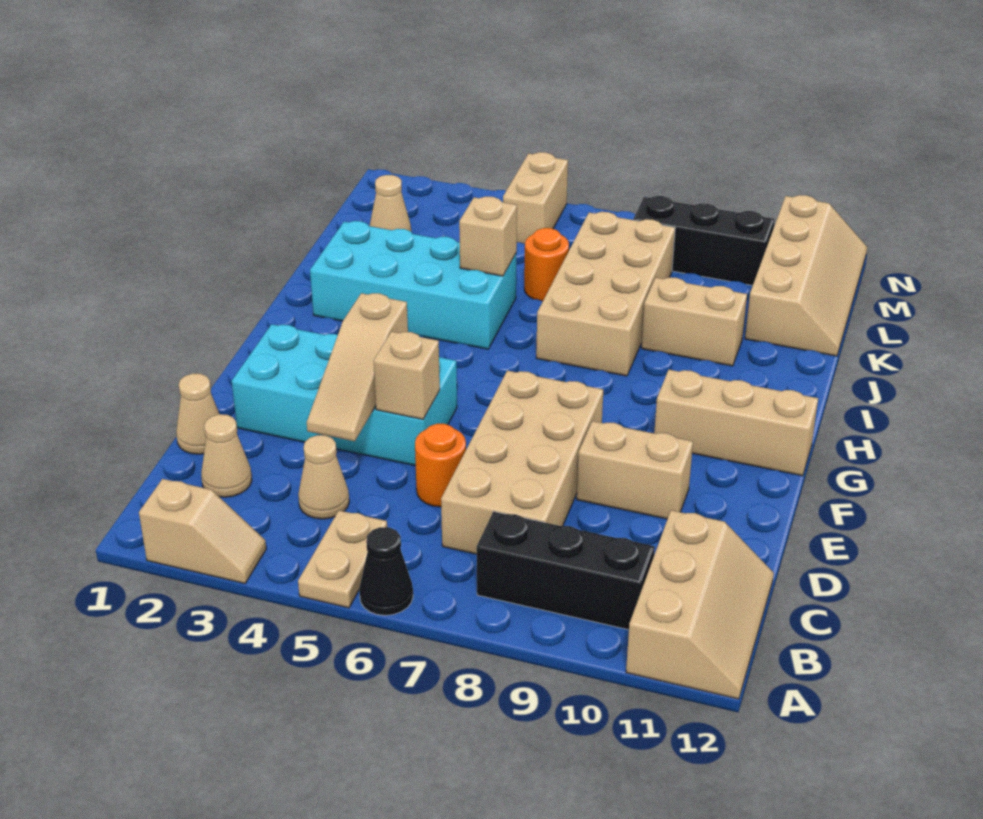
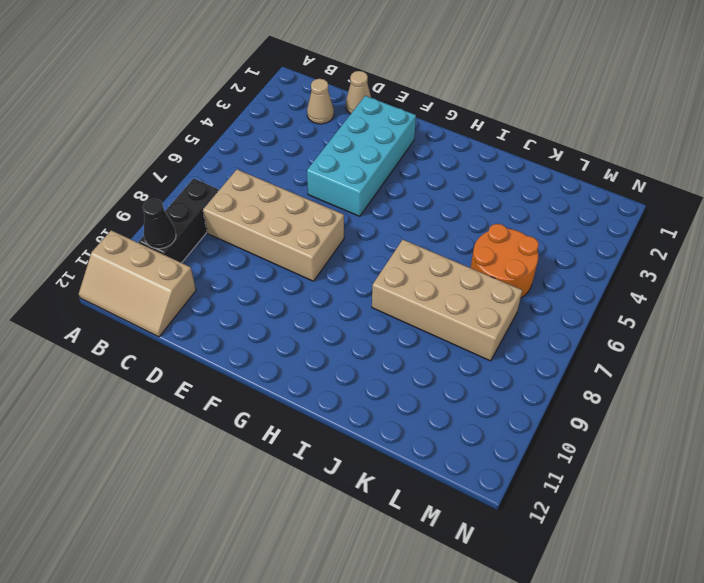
black cone B10 level 2 -> black cone A6 level 1
orange round brick K5:L6 level 1 -> orange round brick K6 level 1
none -> tan slope A2:A3 level 1 top 2
none -> tan plate A5:B5 level 1
none -> tan cone C4 level 1

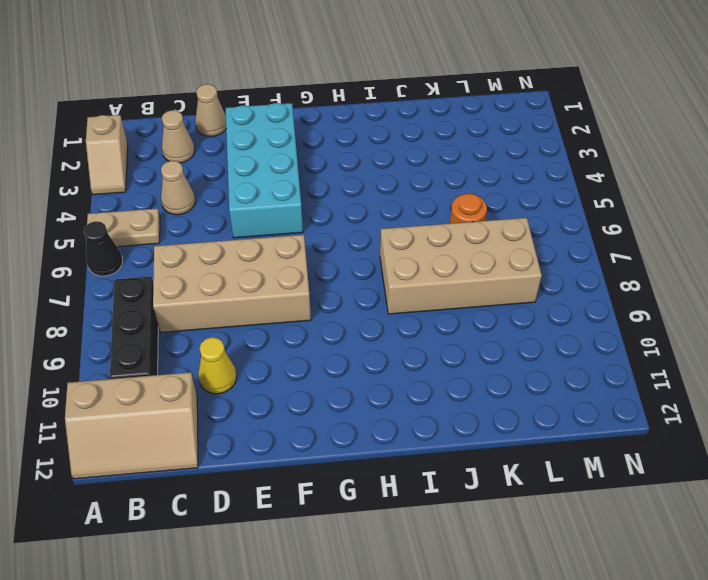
yellow cone D10 level 1 -> none
none -> orange round brick D6 level 1
none -> tan brick E9:E10 level 1
none -> tan brick G10:G12 level 1

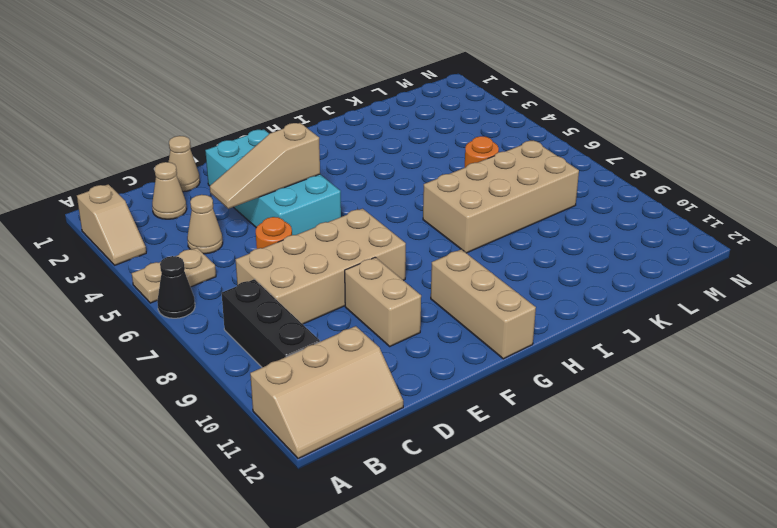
none -> cyan brick I2:J5 level 1
none -> tan brick J9:J10 level 1
none -> tan slope K11:N12 level 1 top 11

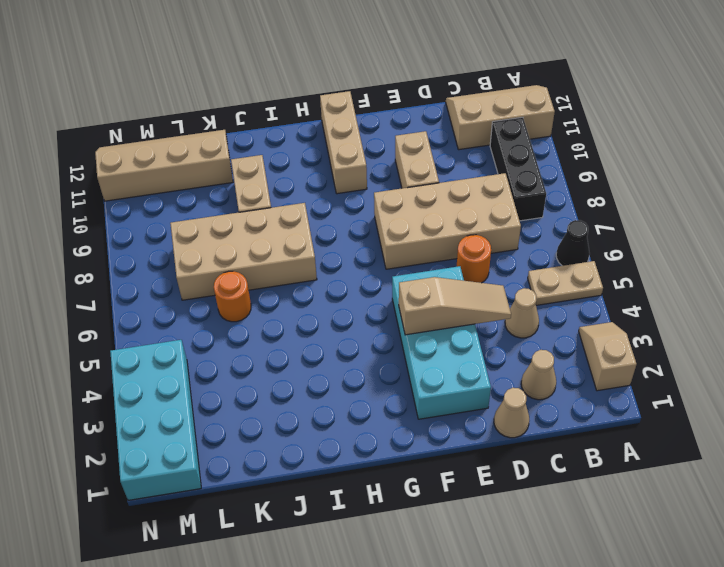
cyan brick M1:N4 level 1 -> cyan brick I2:J5 level 1
none -> tan cone L2 level 1
none -> tan brick M5:N5 level 1
none -> black brick M8:M10 level 1

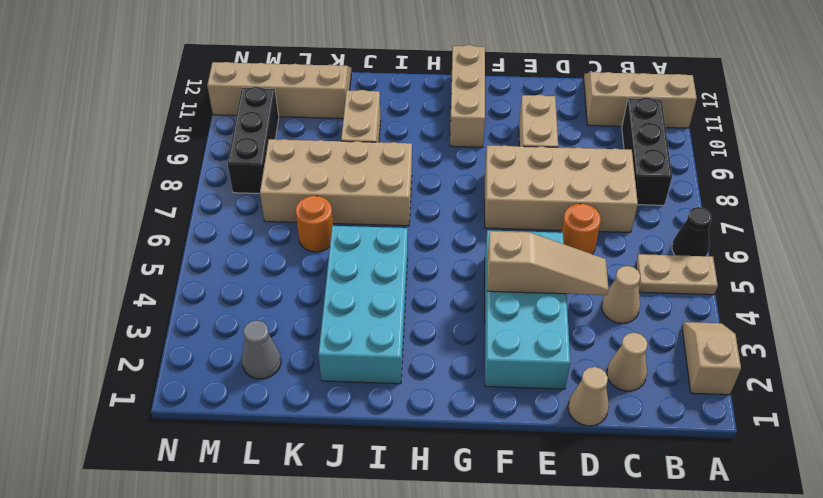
grey cone L2 level 1 -> tan cone L2 level 1
none -> tan brick M5:N5 level 1
none -> tan brick E5 level 2
none -> tan brick J5 level 2

